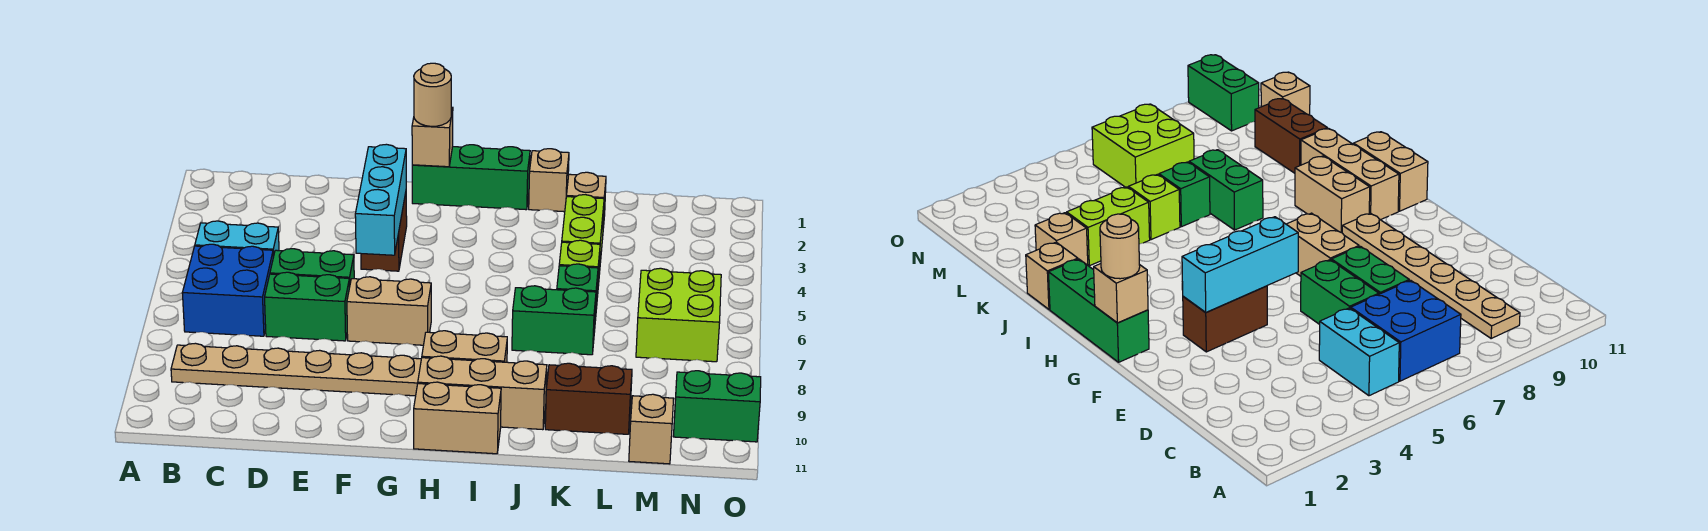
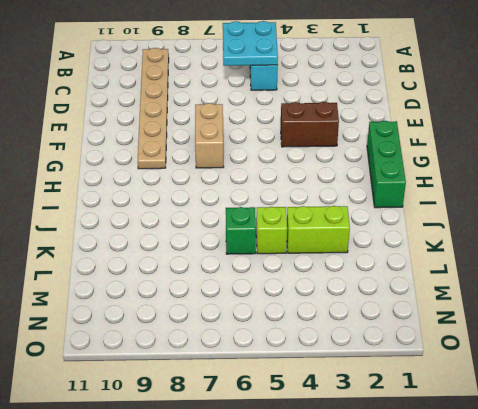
cyan plate B5:C6 level 2 -> none
none -> blue brick B6:C7 level 1
none -> green brick D6:E6 level 1
none -> green brick D7:E7 level 1

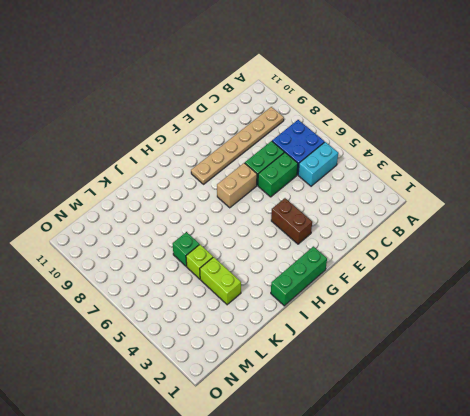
none -> tan brick H9:I9 level 1
none -> tan brick H10:J10 level 1
none -> tan brick H11:I11 level 1

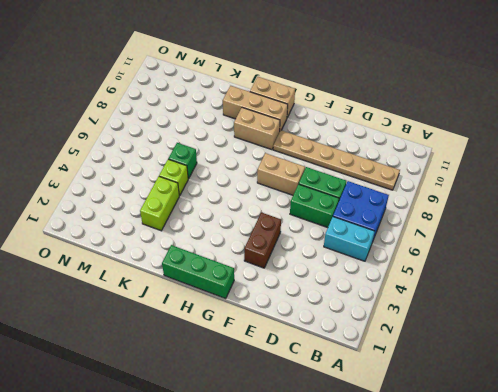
none -> tan brick J1 level 1
none -> green brick J7:K7 level 1
none -> tan brick K2 level 1

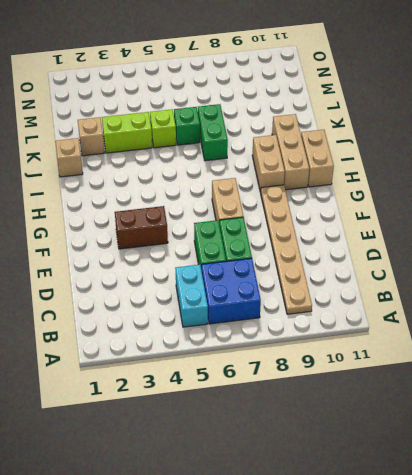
none -> green brick G1:I1 level 1
none -> brown brick K10:L10 level 1
none -> lime brick M6:N7 level 1

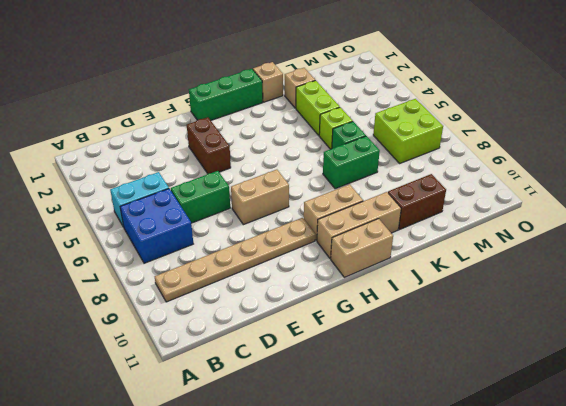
none -> green brick D7:E7 level 1
none -> tan brick M11 level 1
none -> green brick N10:O10 level 1

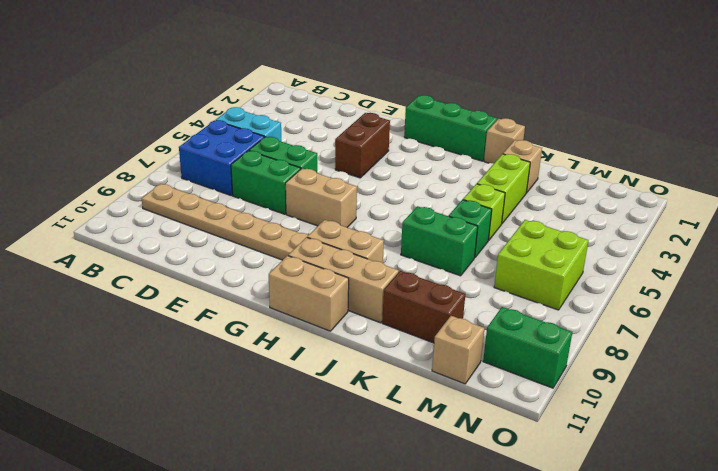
none -> cyan brick F3:F5 level 2
none -> tan brick G1 level 2
none -> tan round brick G1 level 3

